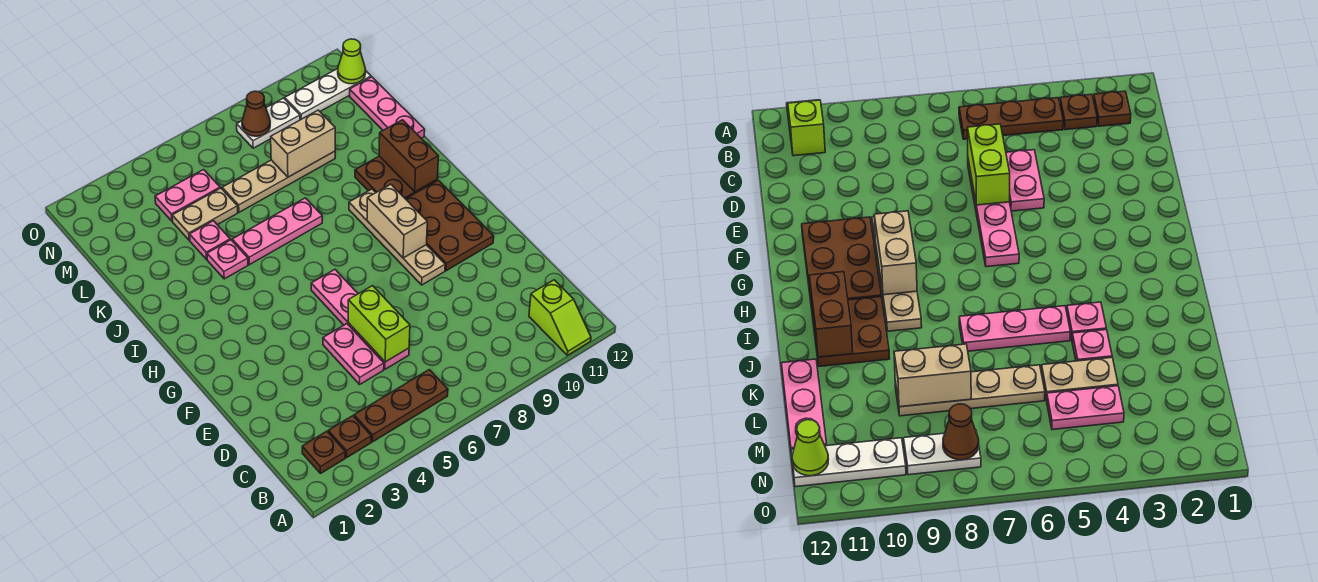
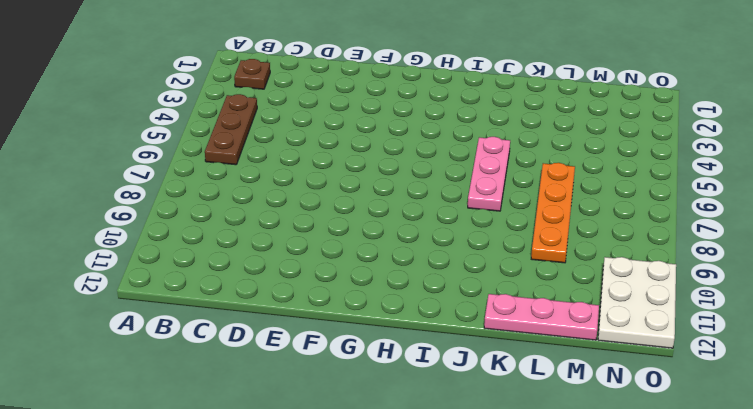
orange plate L6:L9 level 1 -> tan plate L6:L9 level 1
white plate N10:O12 level 1 -> white plate N10:N12 level 1
none -> lime slope A11:B11 level 1 top B
none -> brown plate B3 level 1
none -> pink plate D5:E5 level 1

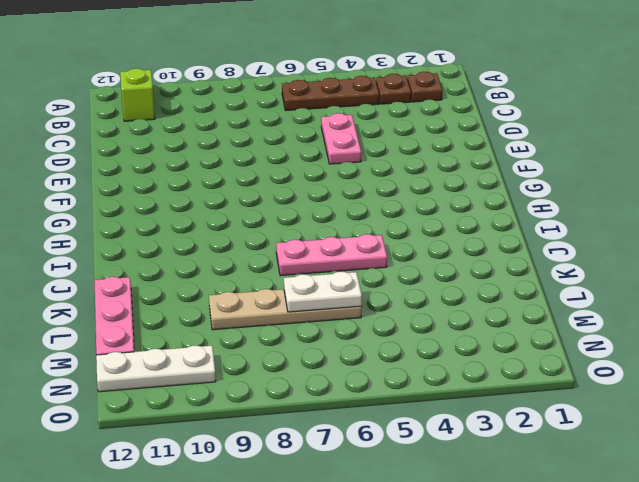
white plate L6:L7 level 2 -> white plate N8:N9 level 1
none -> pink plate D6:G6 level 1
none -> tan plate F9:I9 level 1
none -> brown plate F10:H11 level 1

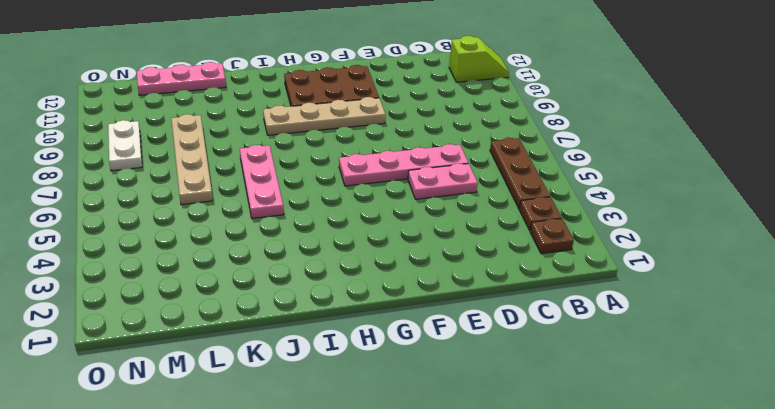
none -> brown plate I10:J11 level 1
none -> pink plate J4 level 1
none -> pink plate K4 level 1

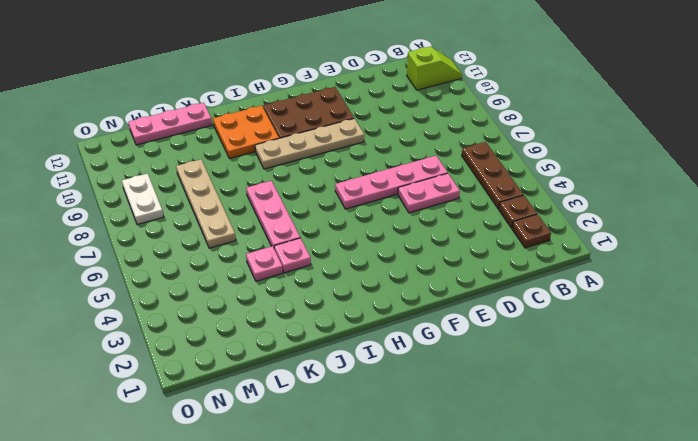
orange plate I10:J11 level 1 -> brown plate I10:J11 level 1
none -> tan plate L4:L5 level 1
none -> pink plate M4:M5 level 1
none -> white plate N10:N12 level 1

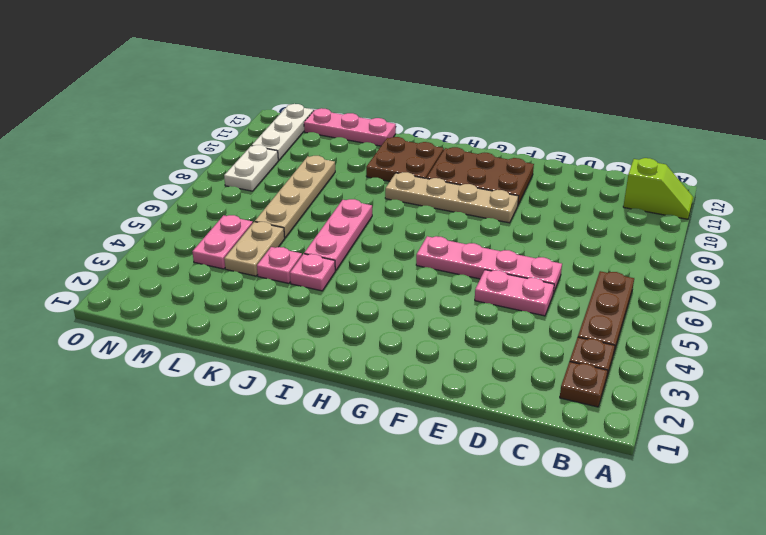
none -> lime brick D6:E6 level 2
none -> tan brick G9:H9 level 2
none -> brown brick I11:J11 level 2

